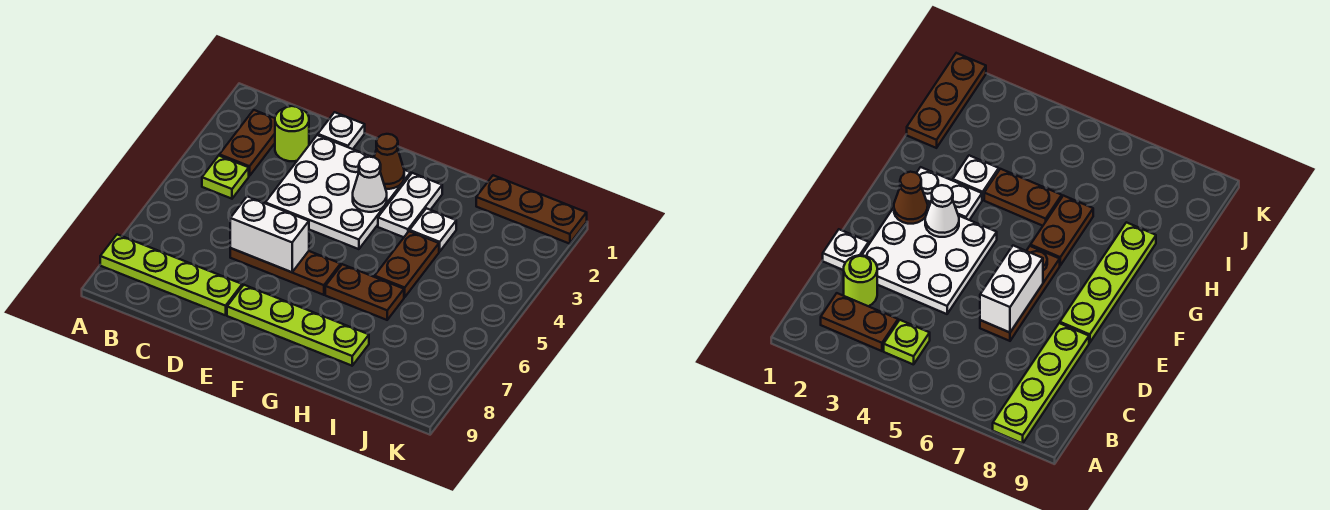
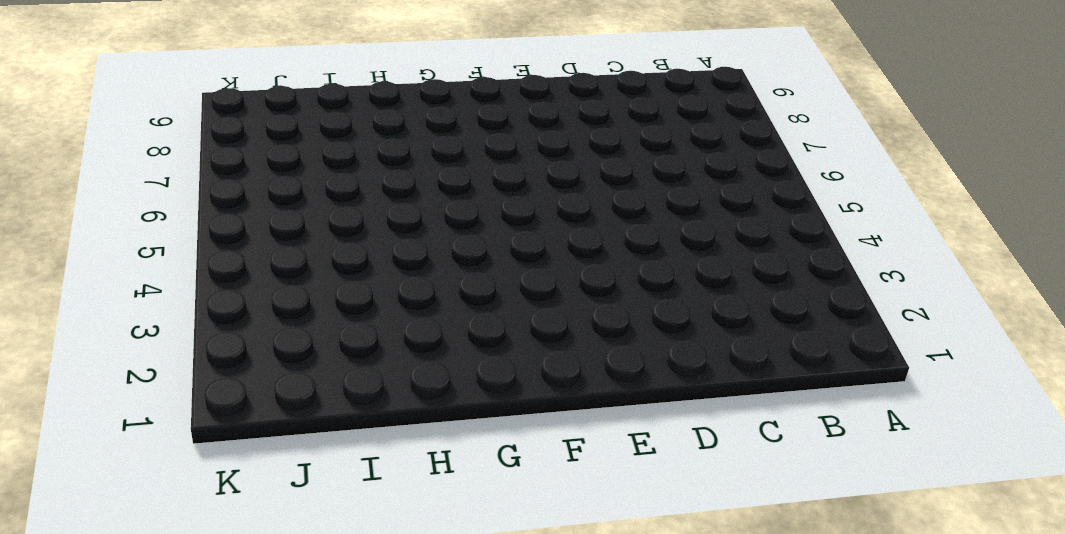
none -> lime plate A8:D8 level 1
none -> brown plate B2:B3 level 1
none -> lime plate B4 level 1

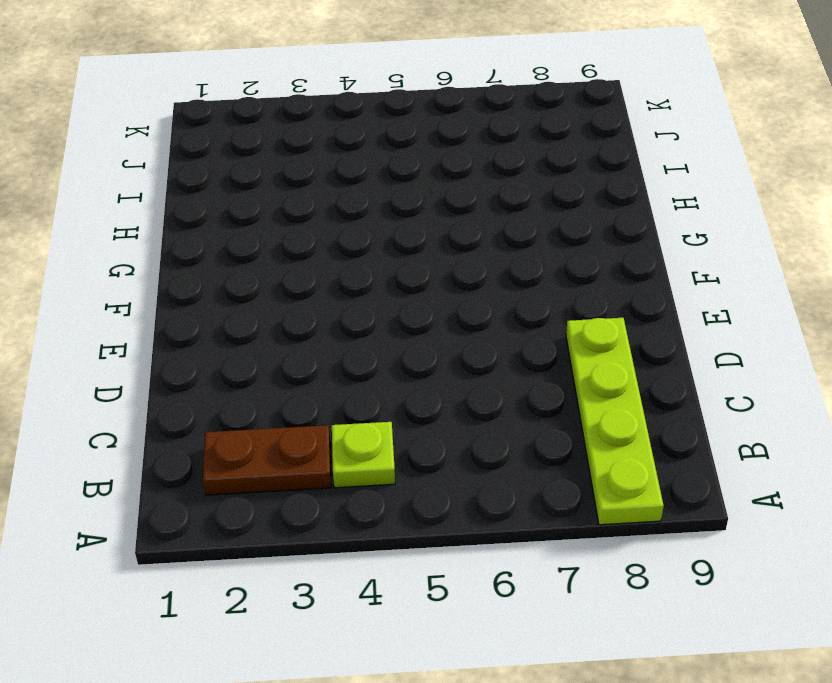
none -> lime round brick C2 level 1
none -> white plate D1 level 1
none -> white plate D2:F4 level 1

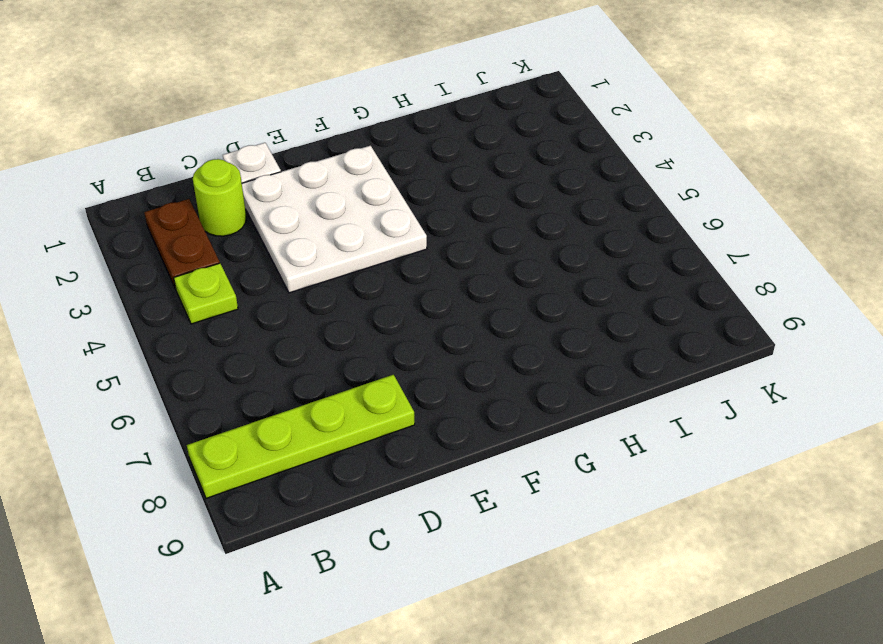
none -> brown plate D6:F6 level 1
none -> lime plate E8:H8 level 1
none -> white plate G2:G3 level 1

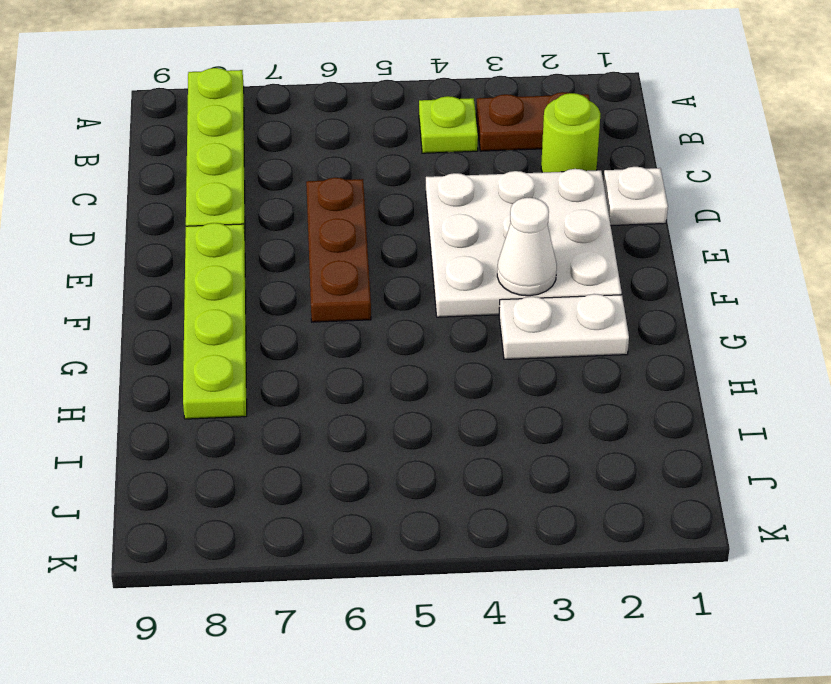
none -> brown plate G6:H6 level 1
none -> white plate H3 level 1
none -> brown plate H4:H5 level 1

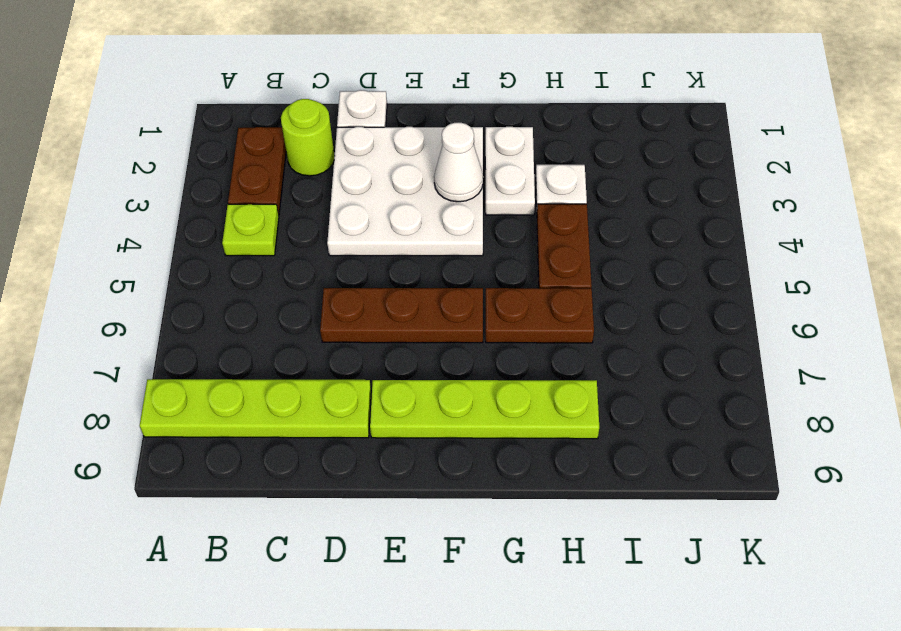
none -> brown plate I1:K1 level 1
none -> white brick D6:E6 level 2
none -> brown cone F2 level 2

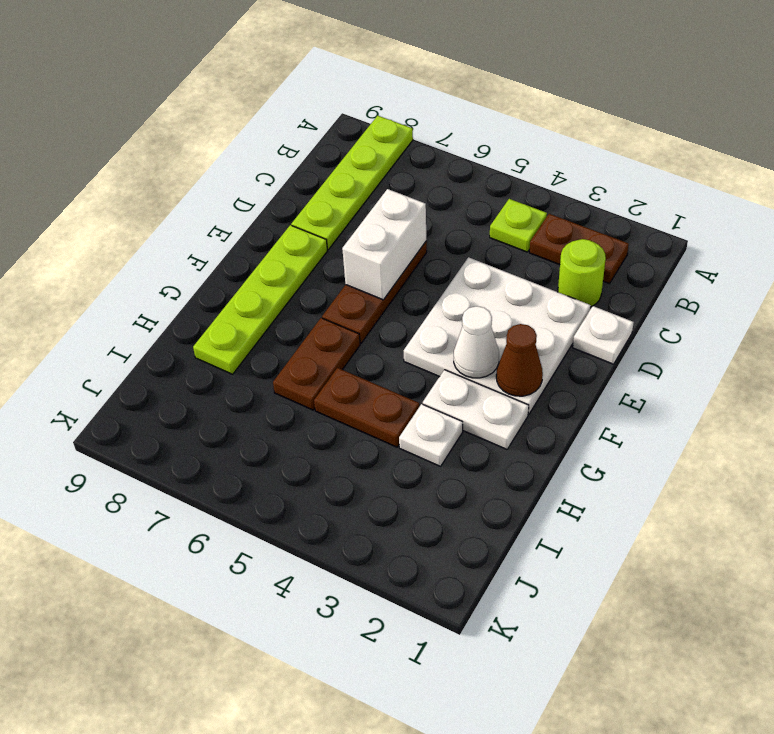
none -> brown plate I1:K1 level 1

